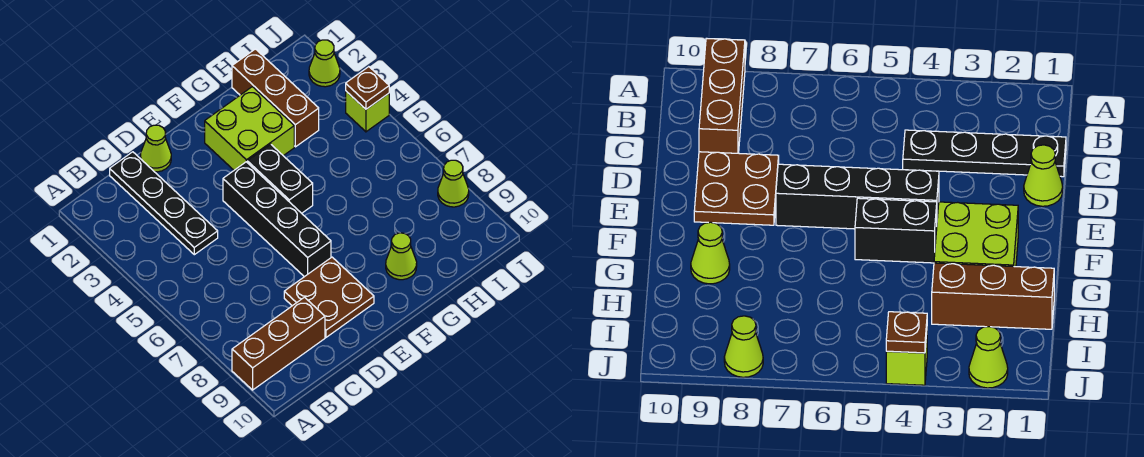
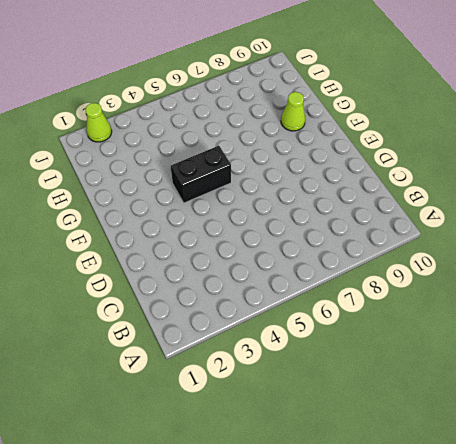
none -> brown brick A9:C9 level 1
none -> black plate C1:C4 level 1
none -> lime cone D1 level 1

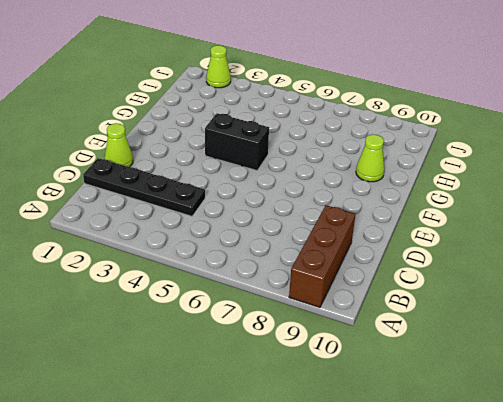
none -> brown plate D8:E9 level 1
none -> black brick E4:E7 level 1
none -> lime brick F2:G3 level 1

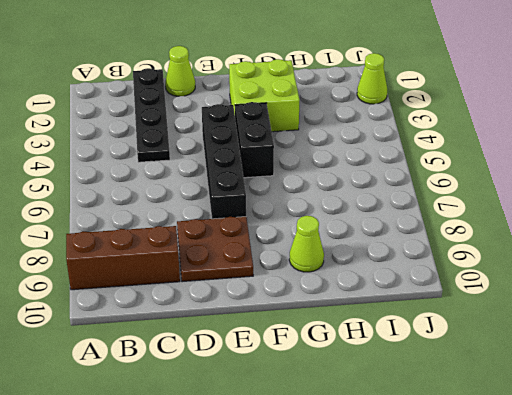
none -> brown brick H1:H3 level 1
none -> lime brick J4 level 1
none -> lime cone J8 level 1

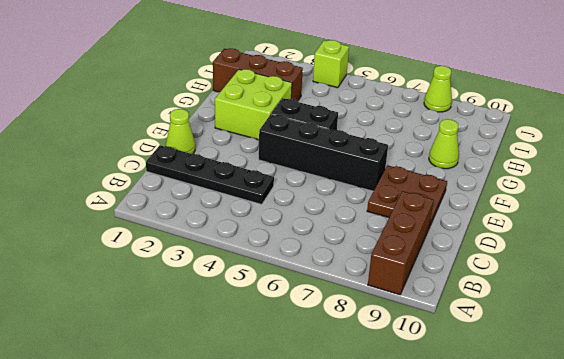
none -> lime cone J2 level 1
none -> brown plate J4 level 2

